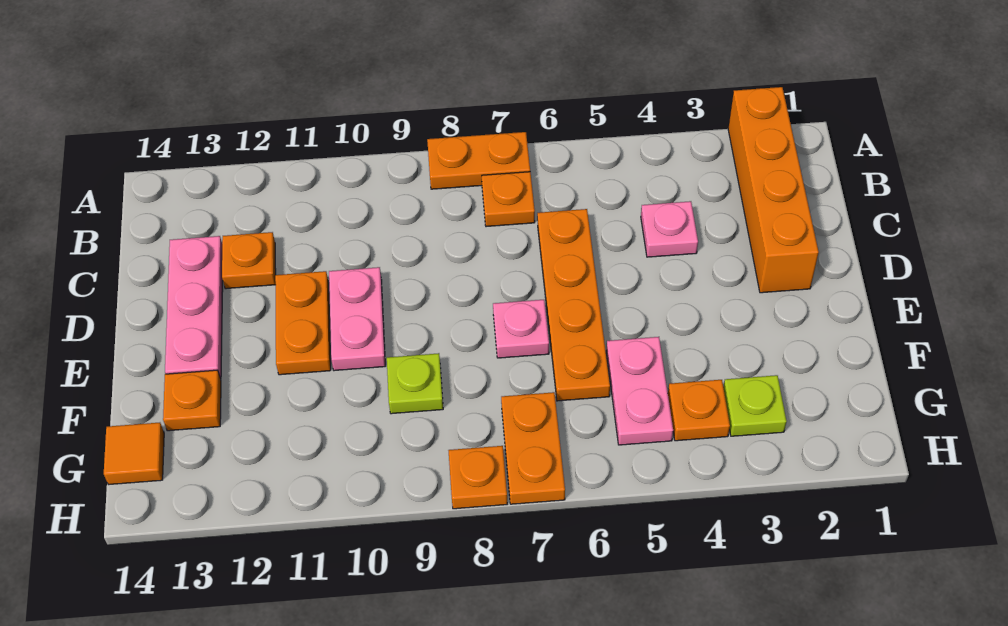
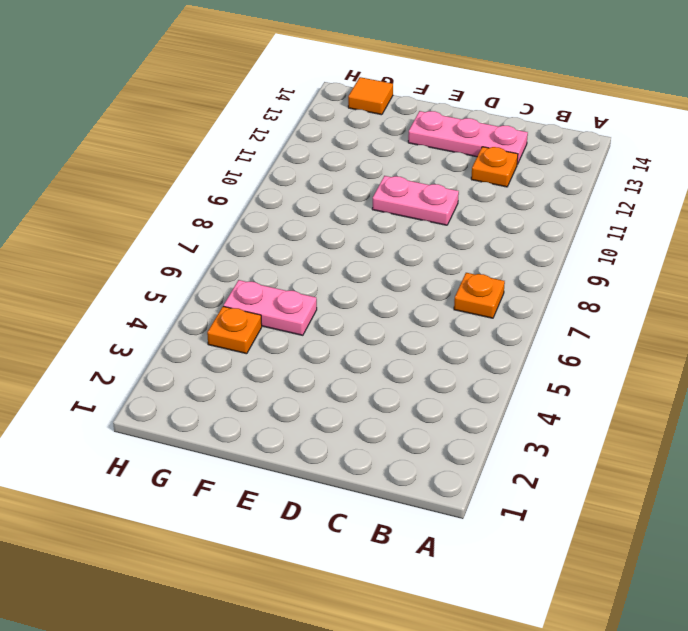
none -> orange brick A2:D2 level 1
none -> orange plate A7:A8 level 1
none -> pink plate C4 level 1

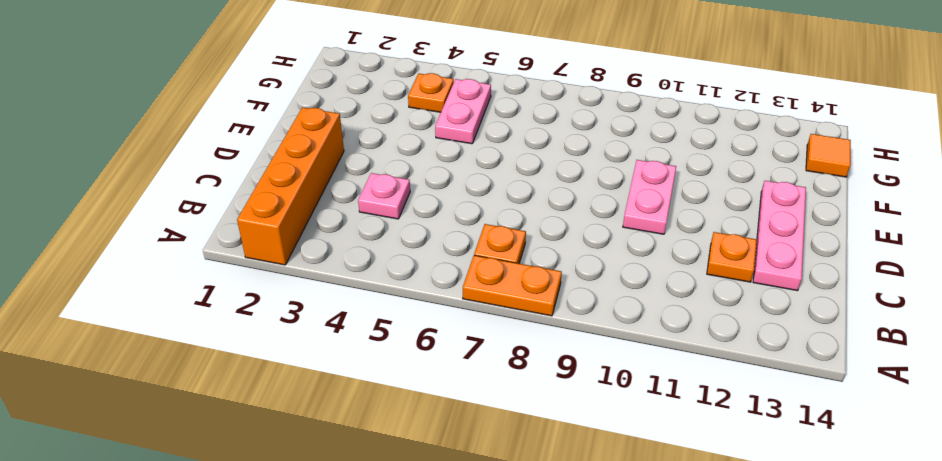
none -> orange plate C6:F6 level 1
none -> orange plate D11:E11 level 1
none -> pink plate E7 level 1

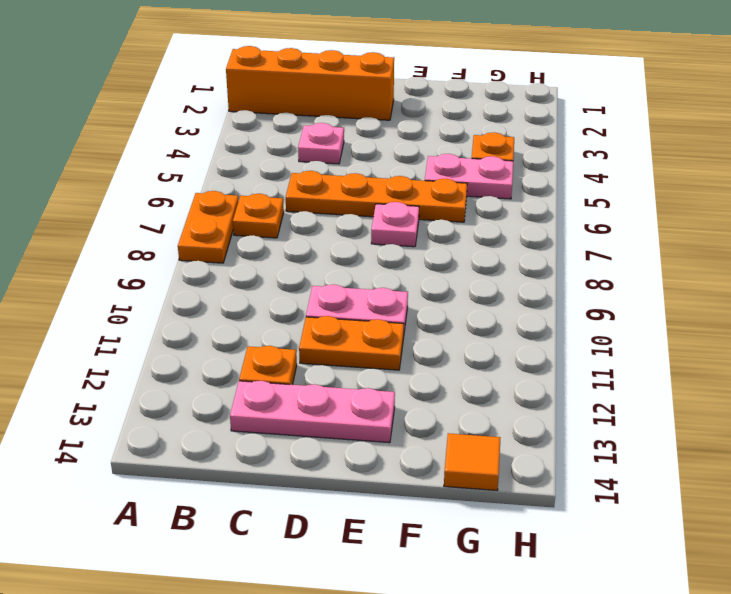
none -> lime plate F9 level 1
none -> orange plate F13 level 1
none -> lime plate G3 level 1

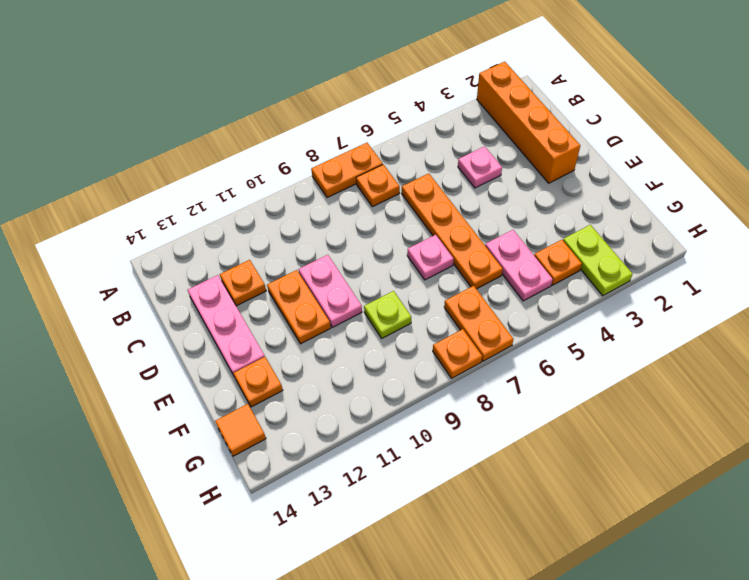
lime plate G3:H3 level 1 -> lime plate G3 level 1

